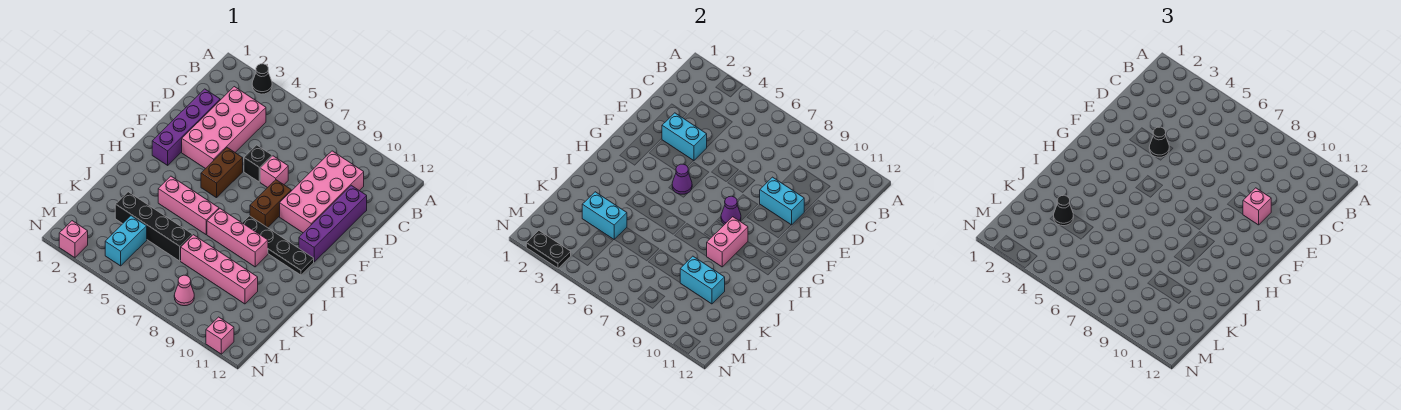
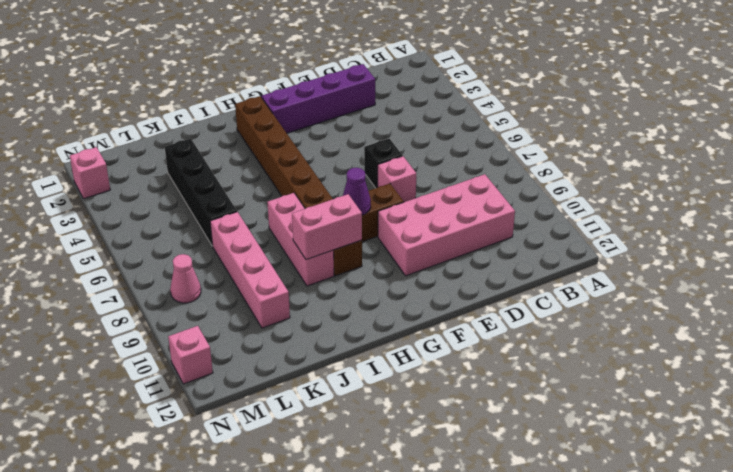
brown brick H2:H9 level 1 -> black plate H8:H11 level 1
none -> black cone A3 level 1
none -> pink brick C3:F4 level 1
none -> purple brick D11:G11 level 1

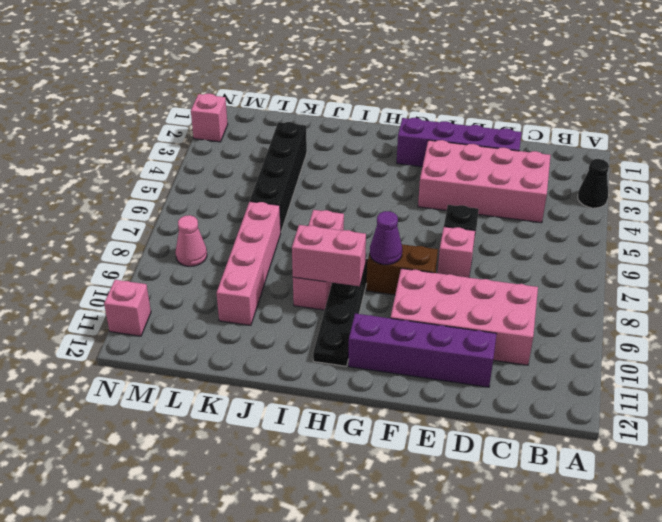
none -> brown brick F5:G5 level 1
none -> pink brick I4:I6 level 1
none -> cyan brick L4:M4 level 1

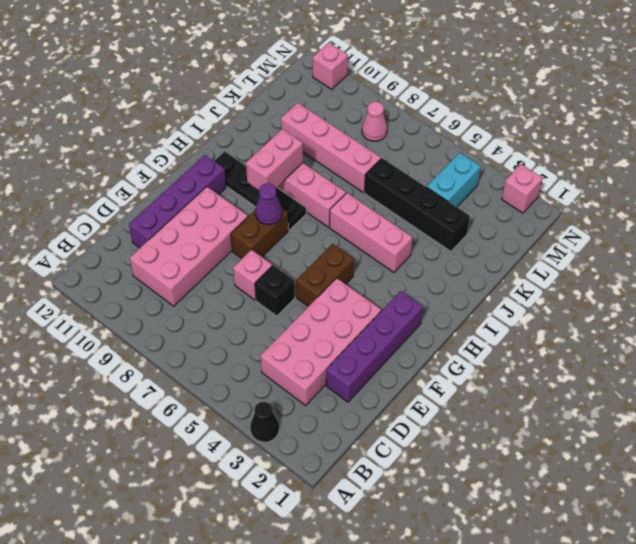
none -> cyan brick E3:E4 level 2
none -> cyan brick E9:E10 level 2
none -> purple cone G5 level 2

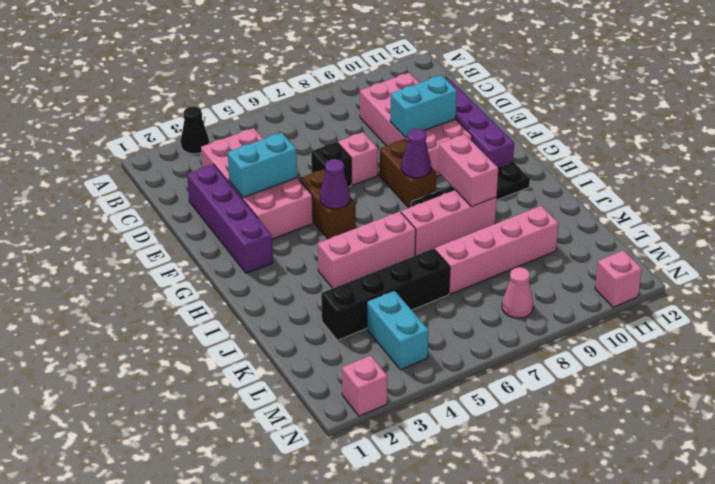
none -> cyan brick K3:K4 level 2
none -> cyan brick K9:K10 level 2
none -> black plate N2:N3 level 2

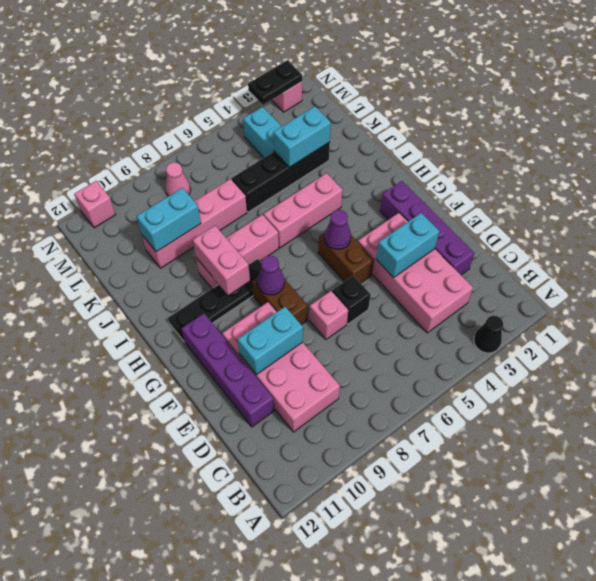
none -> black cone E4 level 3
none -> pink brick E10 level 3
none -> black cone K3 level 3

